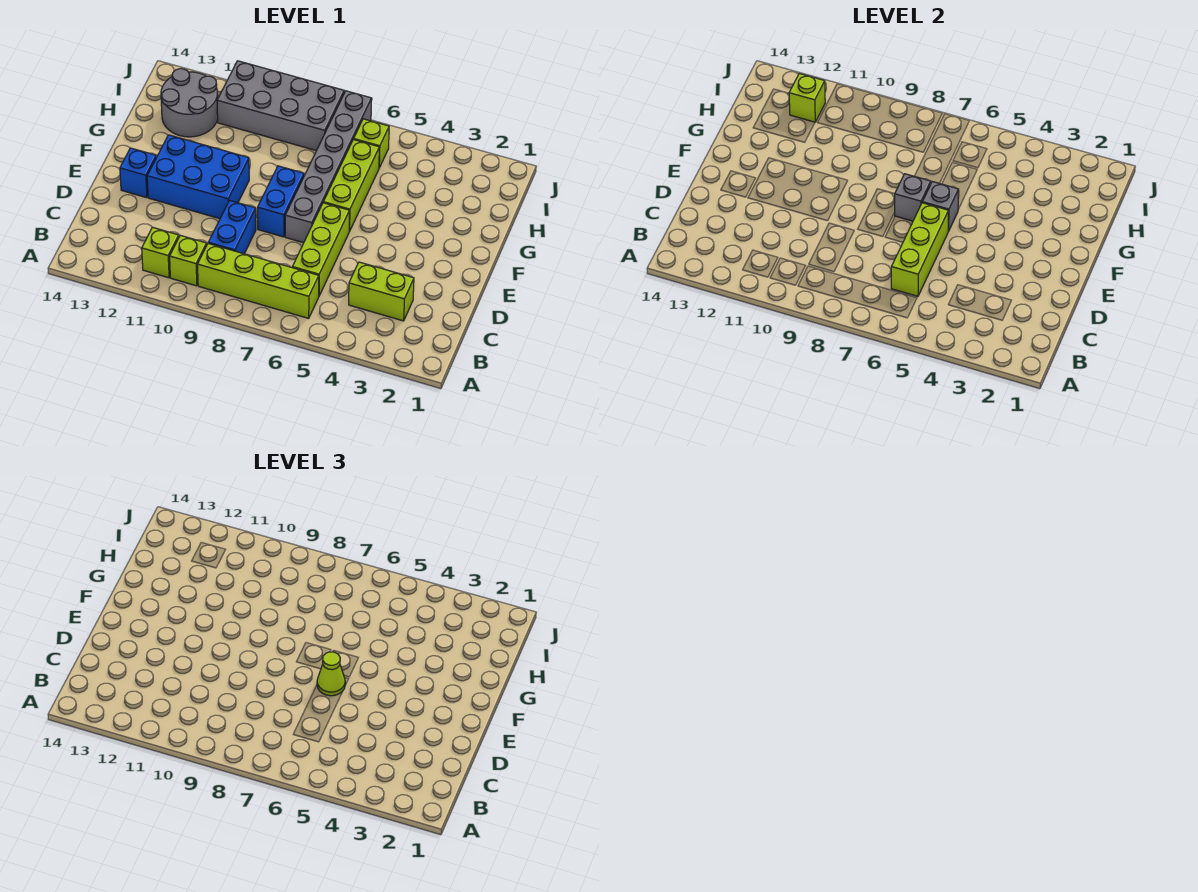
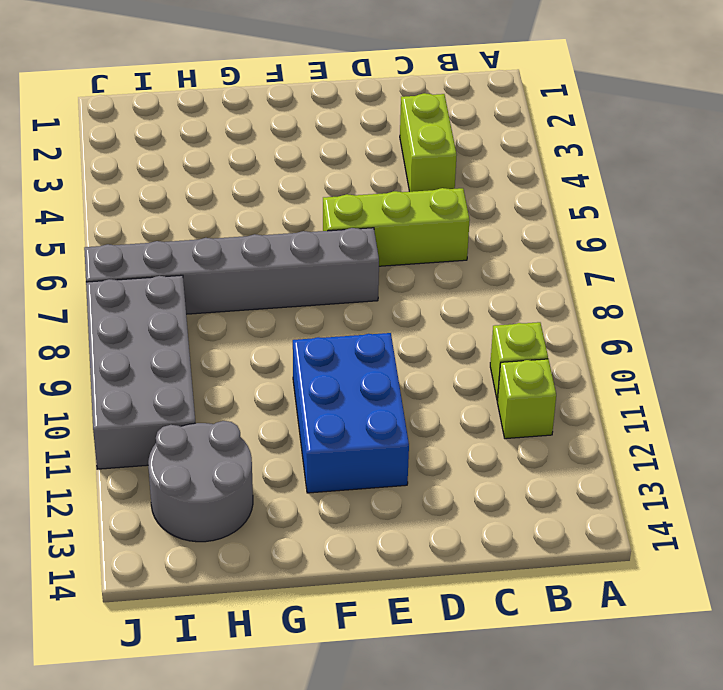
none -> lime brick B6:B9 level 1
none -> blue brick C9:D9 level 1
none -> blue brick E8:F8 level 1

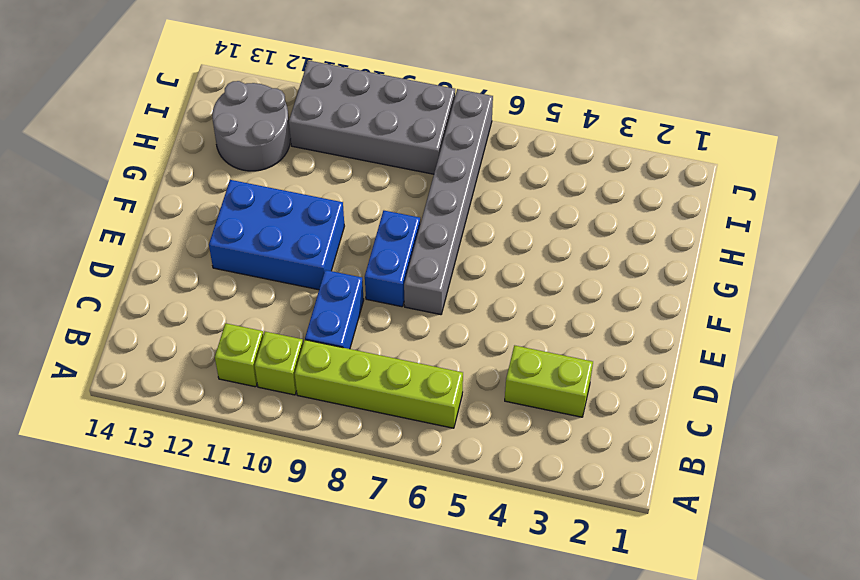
none -> lime brick C6:E6 level 1
none -> blue brick E13 level 1
none -> lime brick F6:H6 level 1

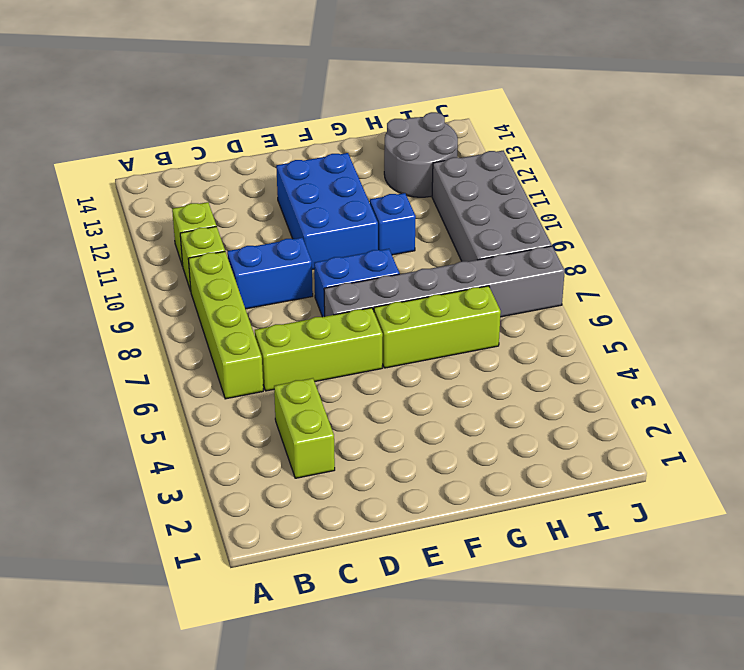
blue brick G10 level 1 -> blue brick E13 level 1
none -> lime brick I6 level 1
none -> lime brick C6:E6 level 2
none -> grey brick F6 level 2

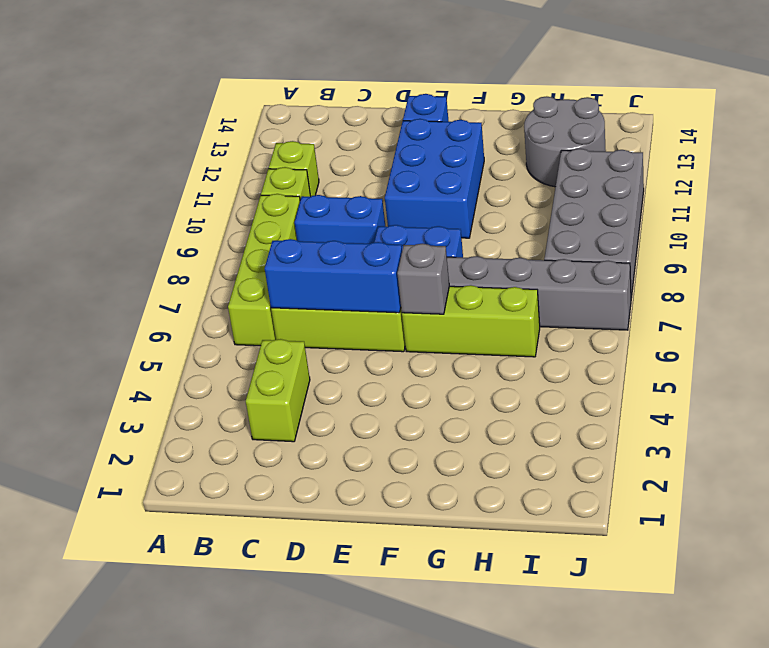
blue brick C6:E6 level 2 -> lime brick C6:E6 level 2
none -> lime brick I6 level 1
none -> grey brick F7 level 2
none -> lime brick I12 level 2

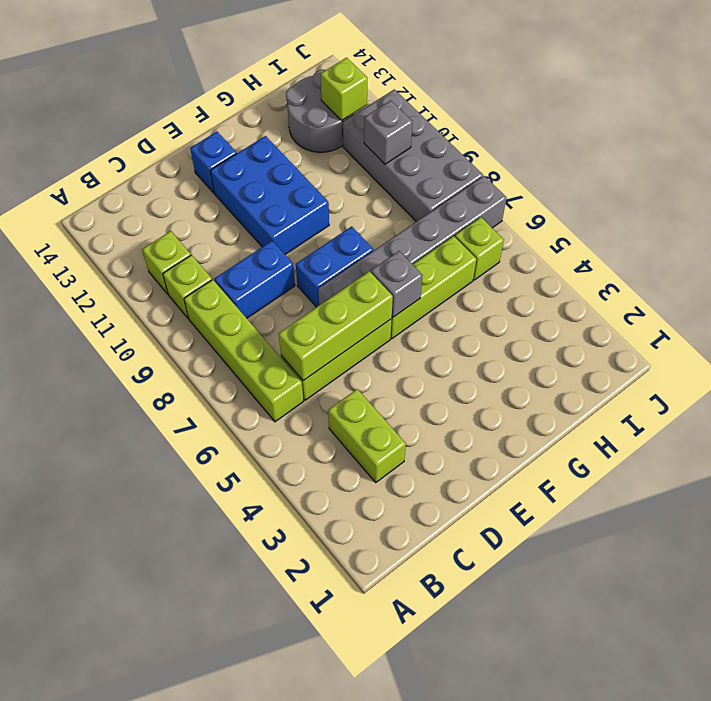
grey brick I10 level 2 -> grey brick F7 level 2
none -> lime cone E6 level 3

